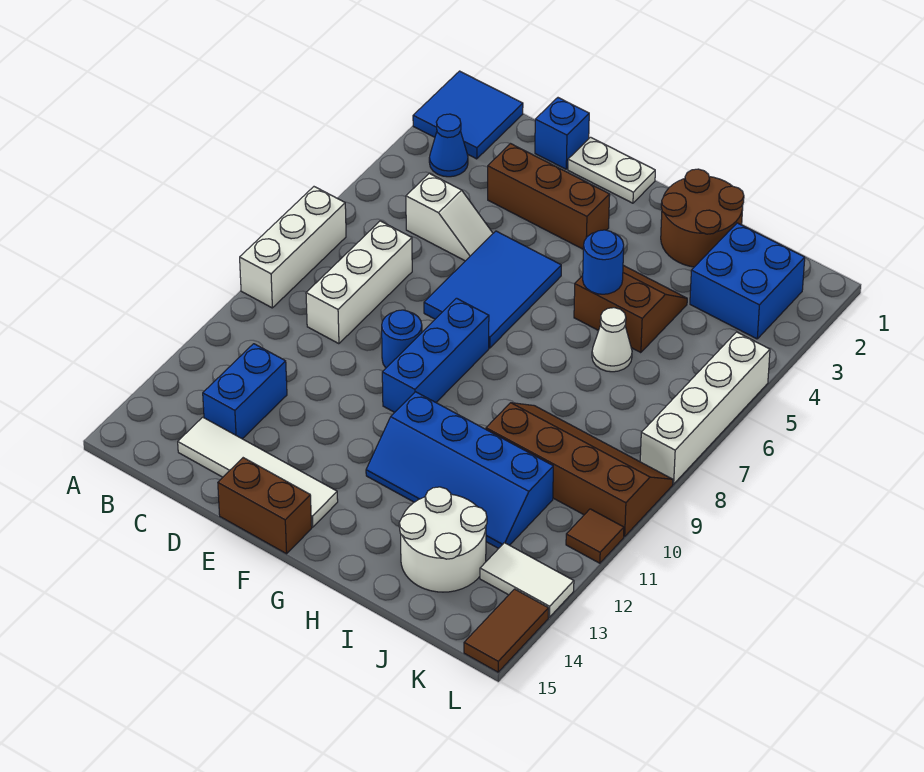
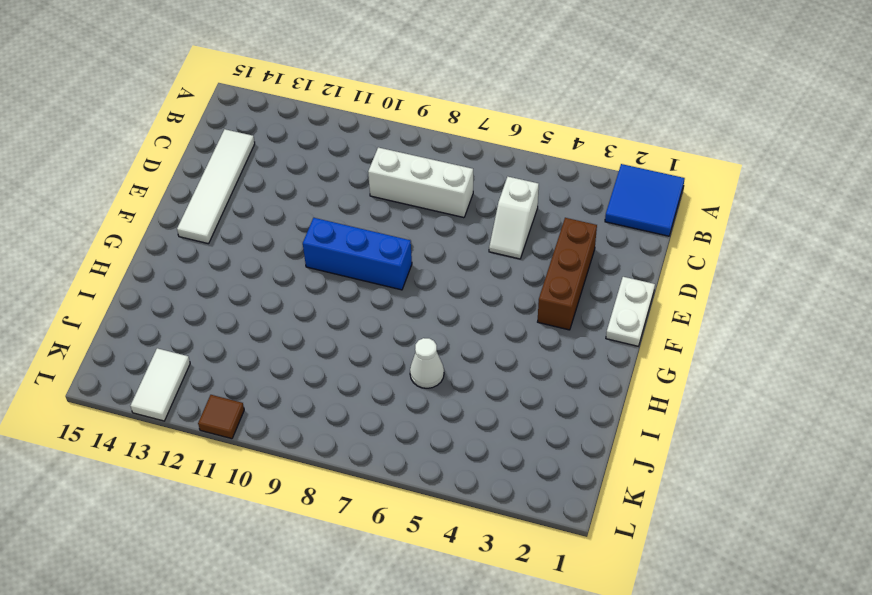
none -> white brick A7:A9 level 1
none -> blue cone B3 level 1
none -> blue brick C12:C13 level 1

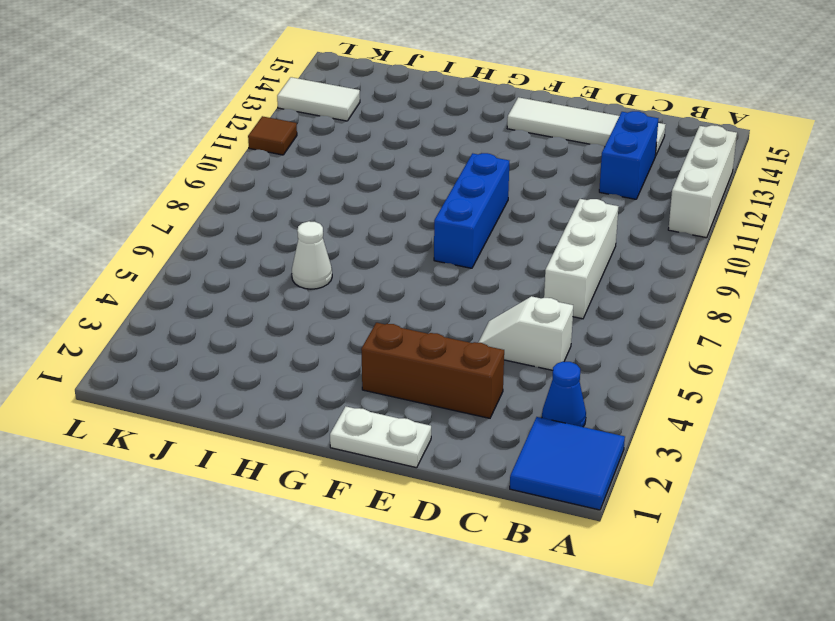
white brick A11:A13 level 1 -> white brick A7:A9 level 1
none -> blue brick D1 level 1
none -> blue tile E5:F7 level 1
none -> blue round brick E9 level 1

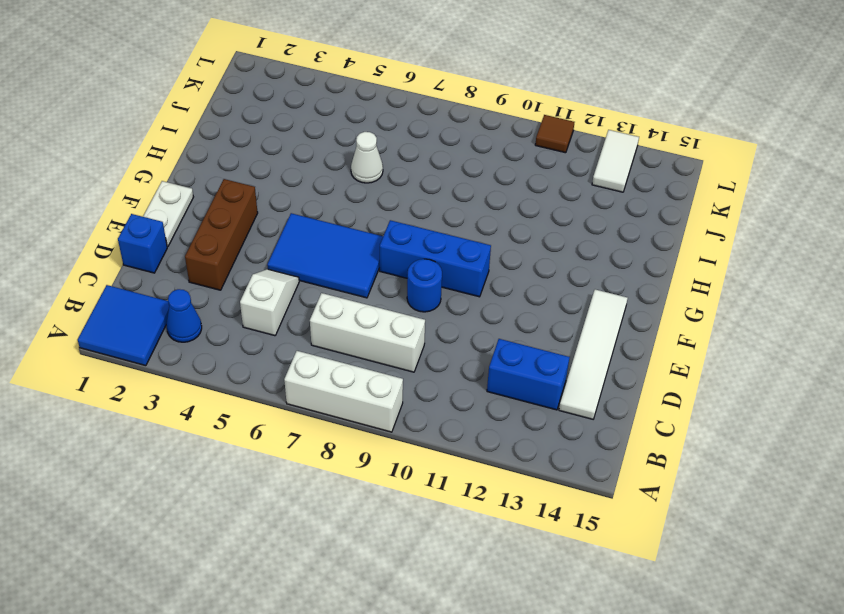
none -> brown brick E15:F15 level 1
none -> blue slope G11:J12 level 1 top 11
none -> brown round brick H1:I2 level 1

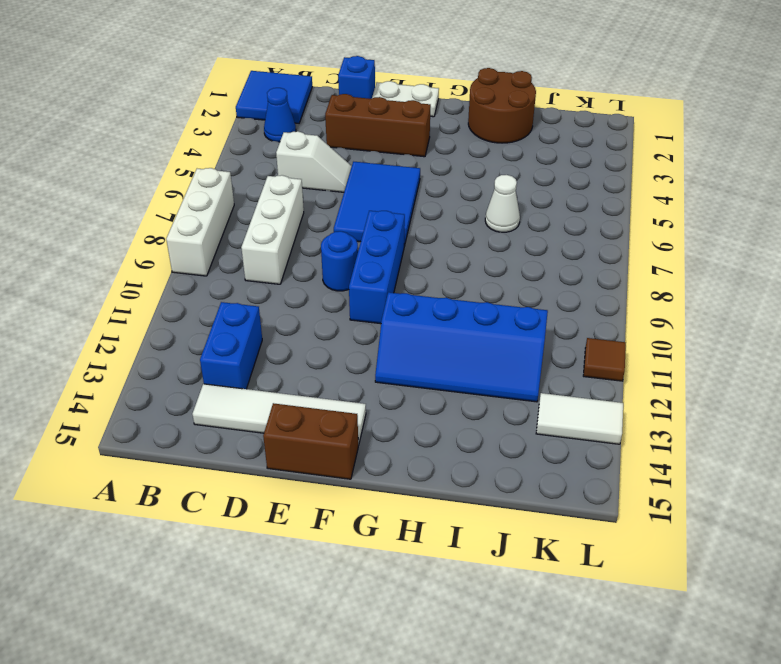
none -> brown slope H4:I5 level 1 top 5
none -> brown slope I9:L10 level 1 top 10
none -> white round brick I13:J14 level 1

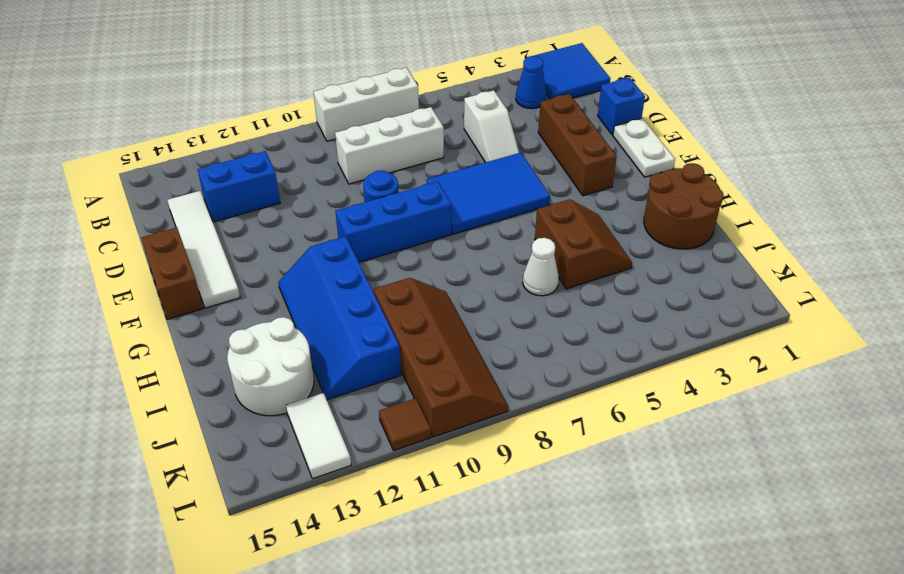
none -> blue brick J2:K3 level 1
none -> white brick L5:L8 level 1
none -> brown tile L14:L15 level 1

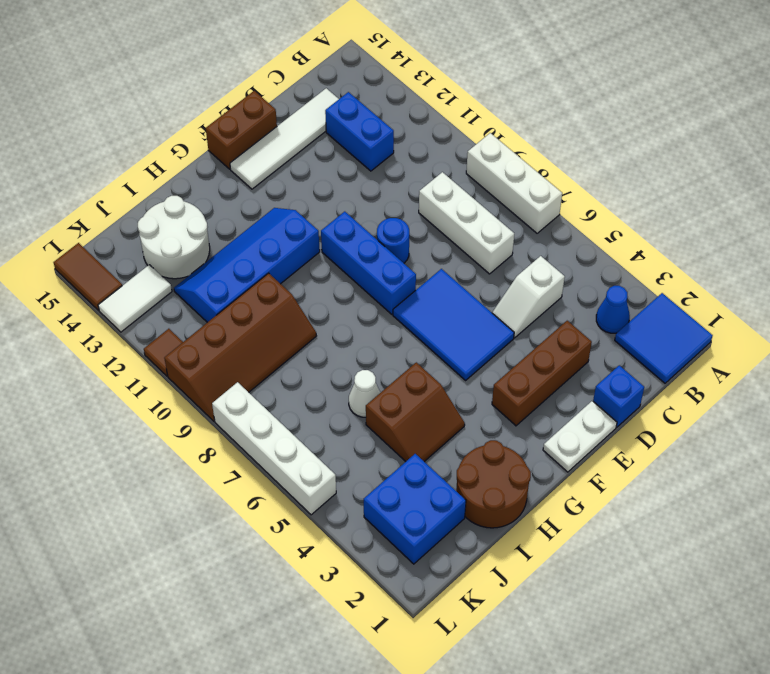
none -> blue round brick H5 level 2

